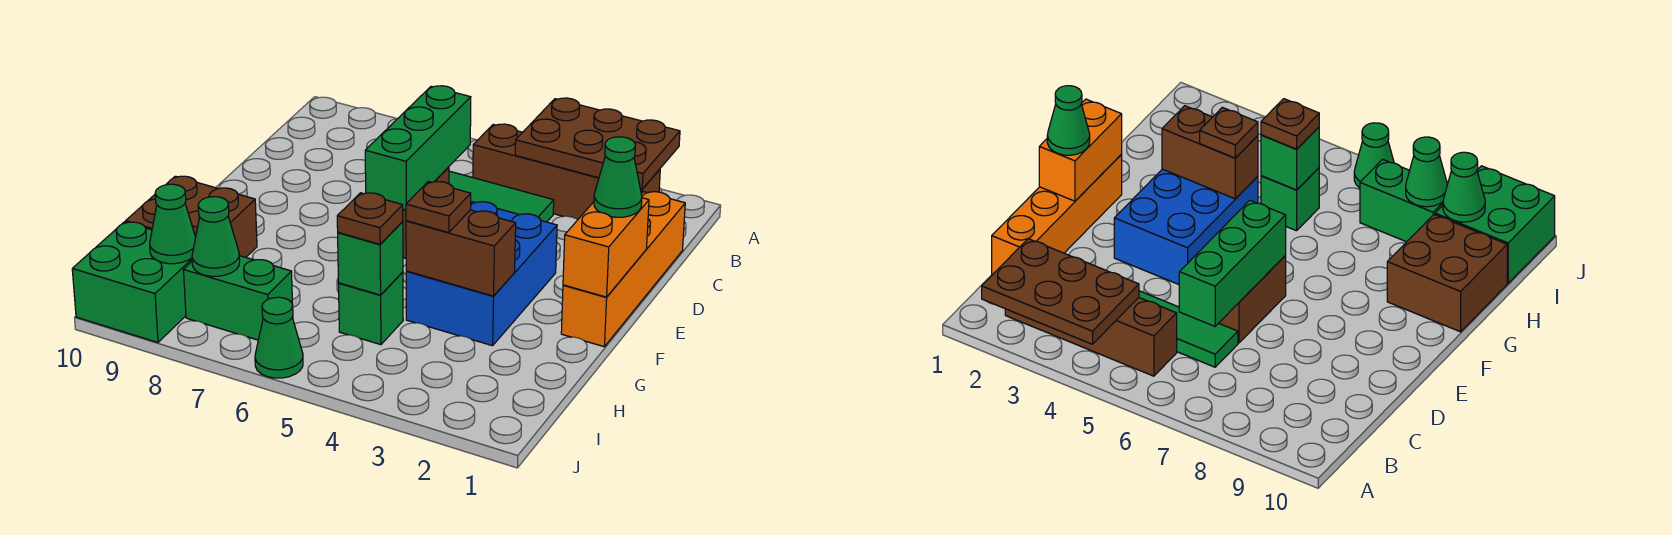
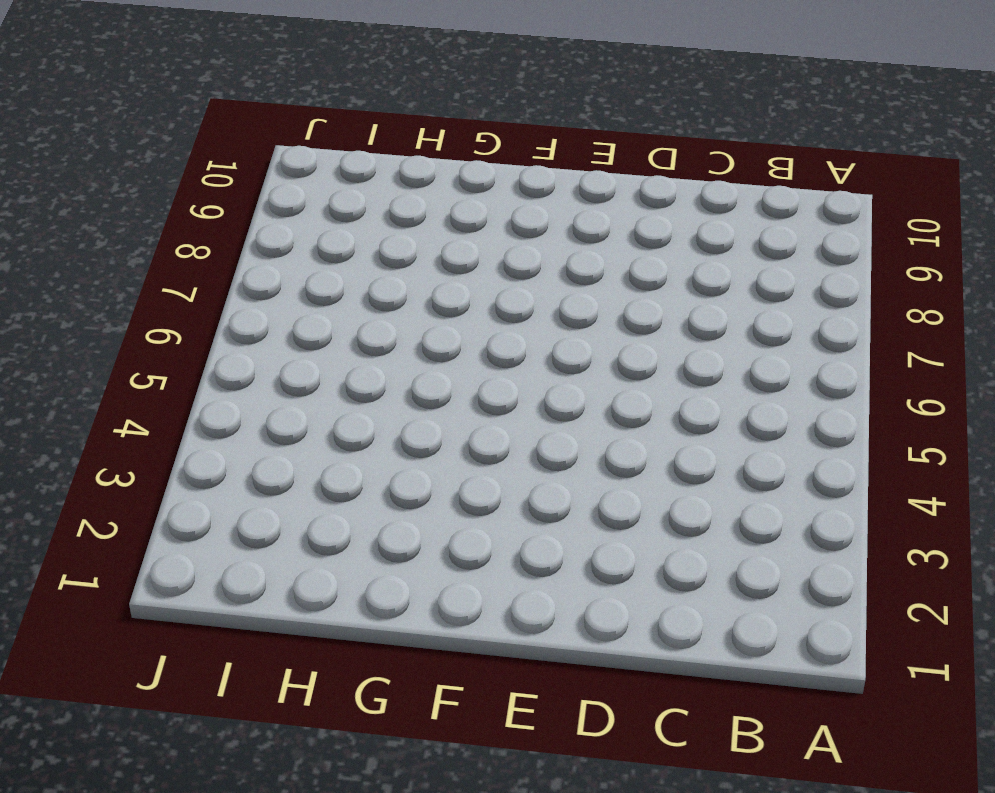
none -> brown brick B2:B5 level 1
none -> orange brick C1:F1 level 1
none -> green tile C4:C6 level 1

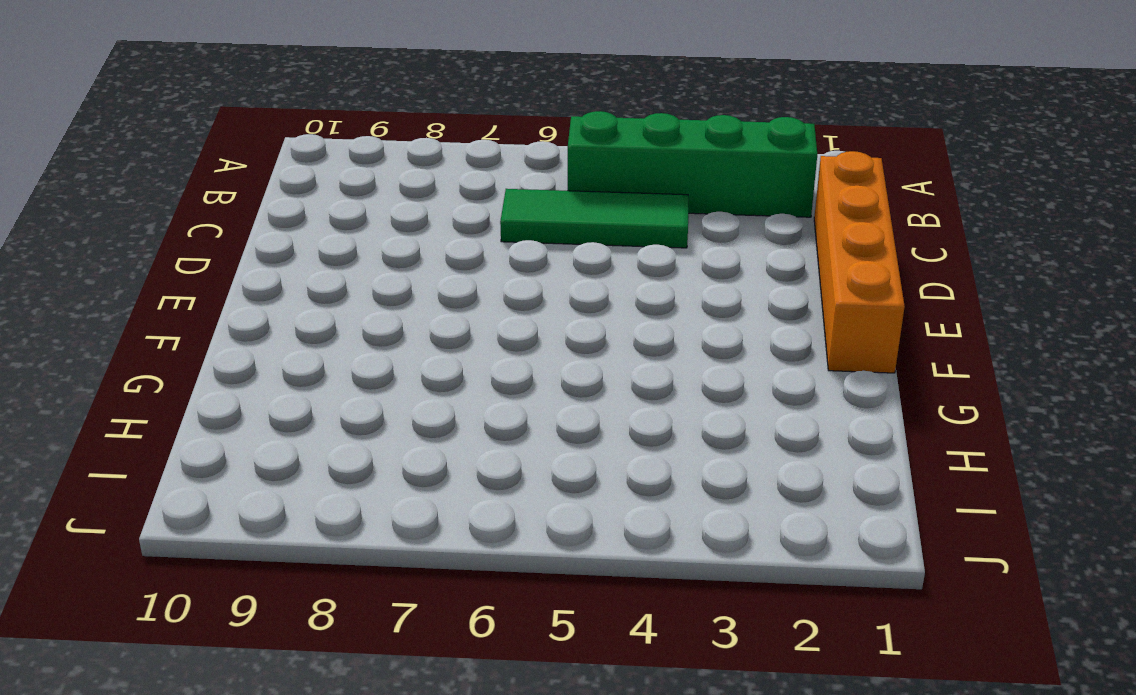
green brick B2:B5 level 1 -> brown brick B2:B5 level 1
none -> brown brick D6:E6 level 1
none -> blue brick E3:G4 level 1
none -> brown brick G9:H10 level 1

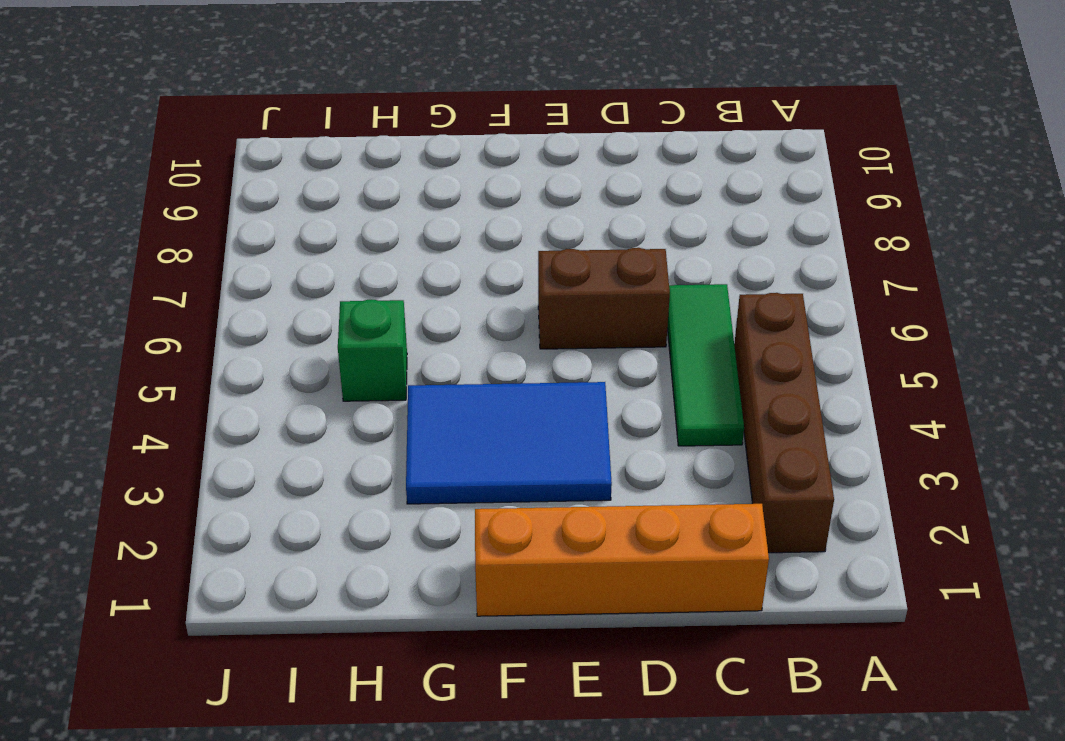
blue tile E3:G4 level 1 -> blue brick E3:G4 level 1
none -> brown brick G9:H10 level 1
none -> green brick I7:I8 level 1
none -> green brick I9:J10 level 1

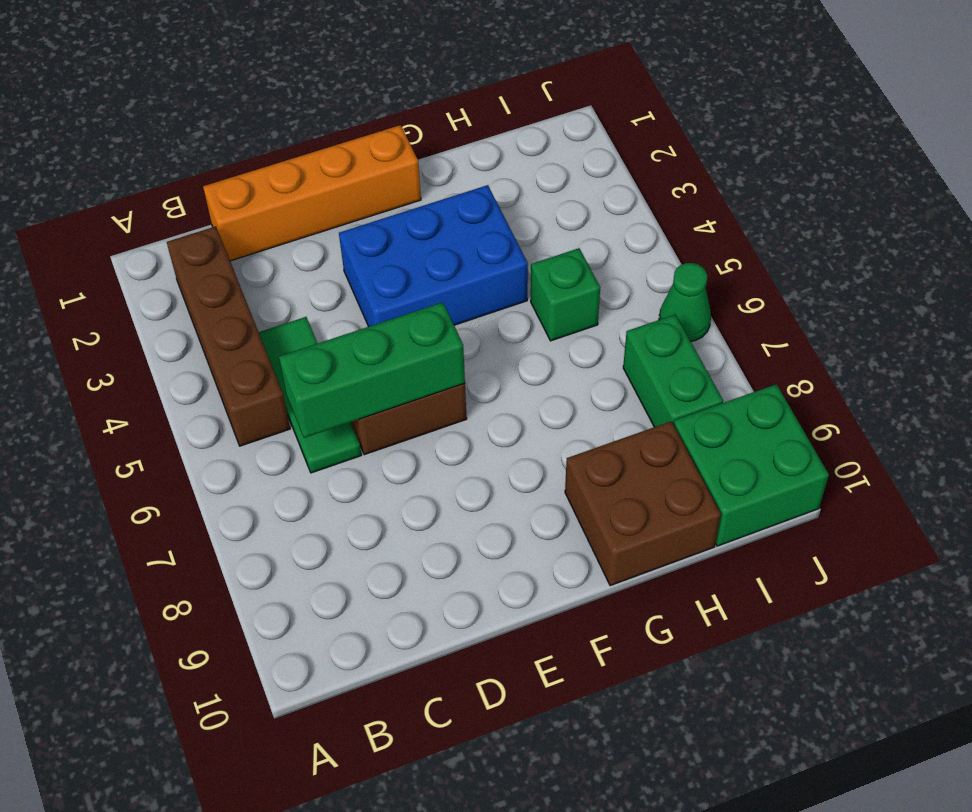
none -> brown plate A2:B4 level 2
none -> orange brick E1:F1 level 2
none -> brown brick G3:G4 level 2

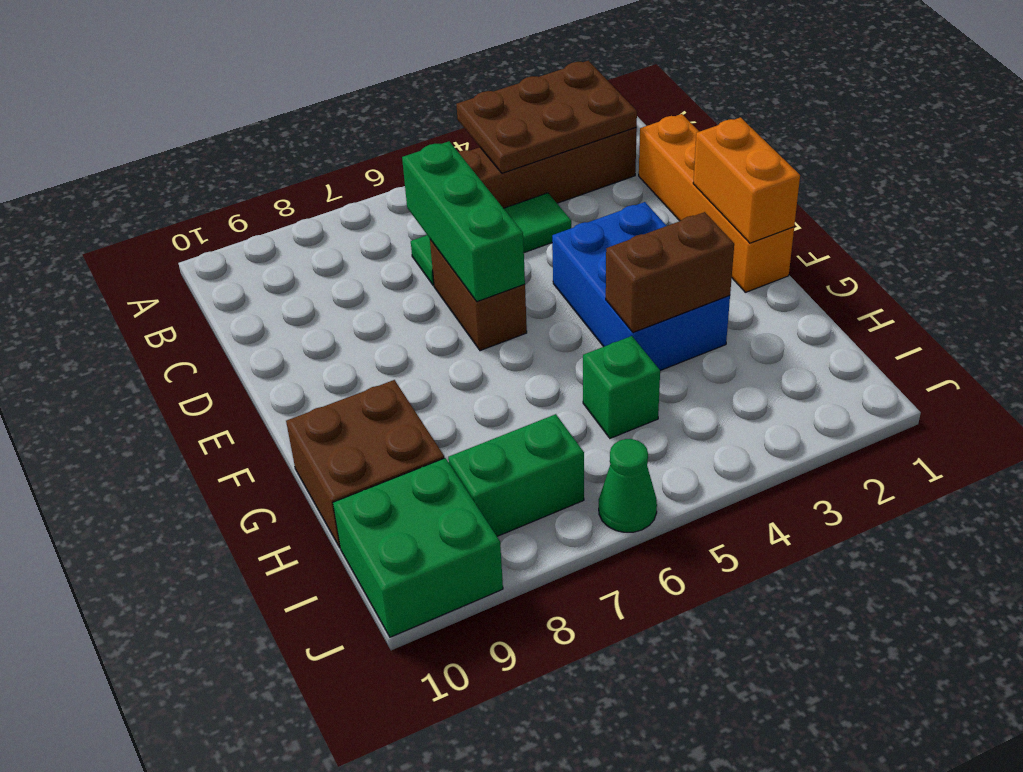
none -> green brick H5 level 2
none -> green cone I8 level 2
none -> green cone I9 level 2

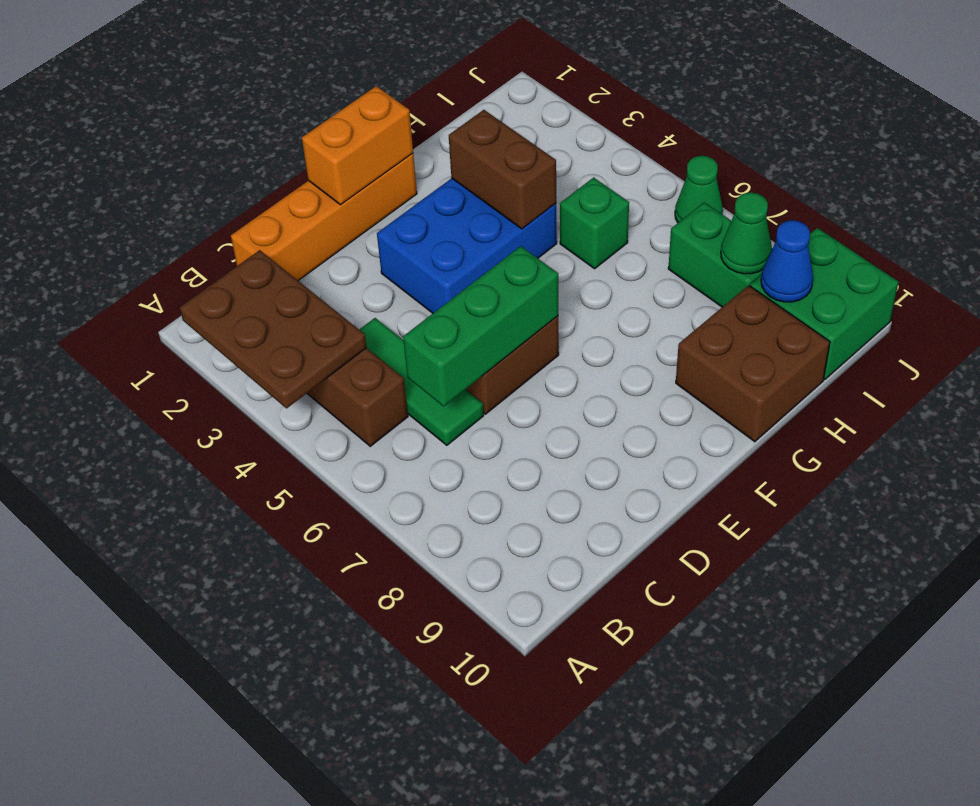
blue cone I9 level 2 -> green cone I9 level 2
none -> green brick H5 level 2
none -> green cone E1 level 3
none -> brown plate G4 level 3

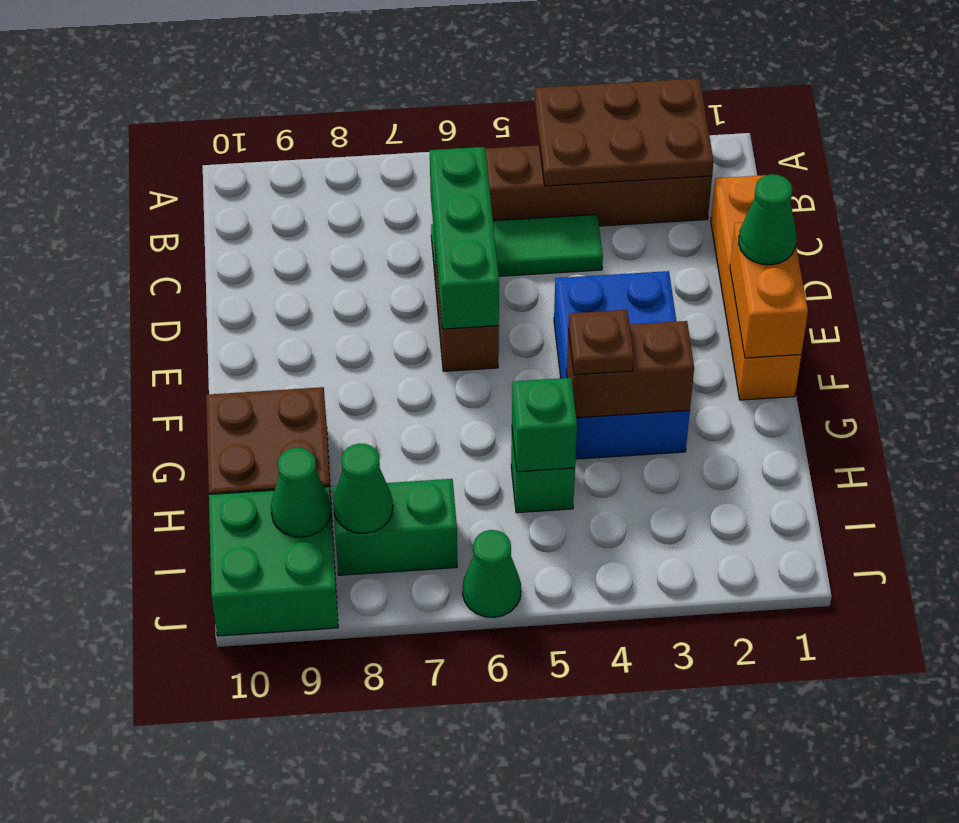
none -> brown plate H5 level 3

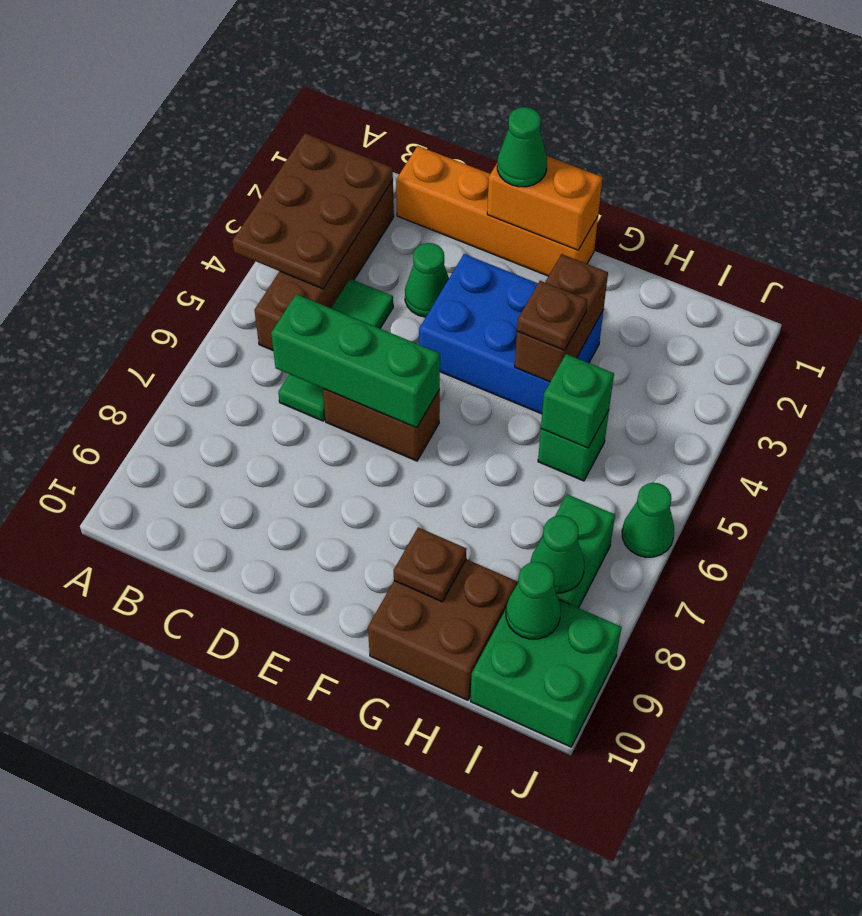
green cone D3 level 1 -> none
brown plate G9 level 2 -> brown plate H5 level 3

